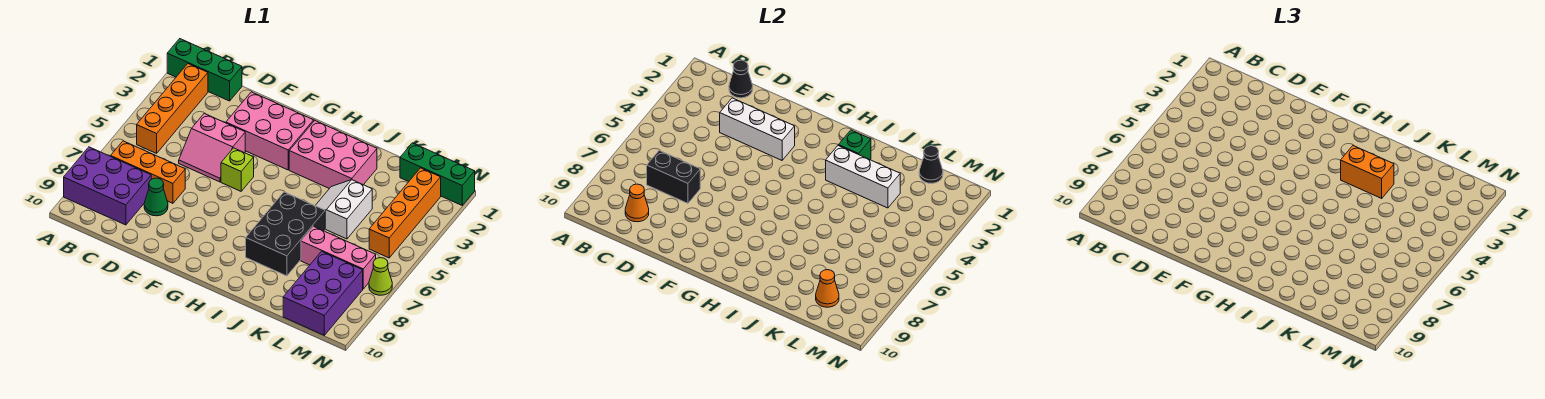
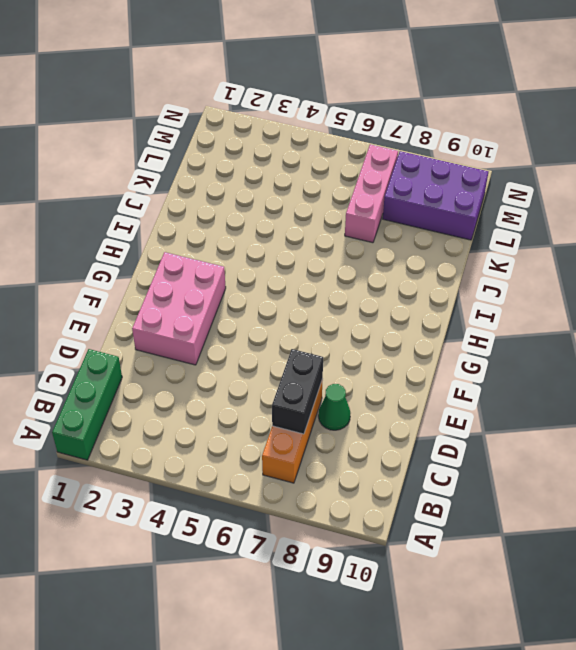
none -> purple brick A8:C9 level 1
none -> orange brick B2:B5 level 1
none -> pink slope D4:E5 level 1 top 4

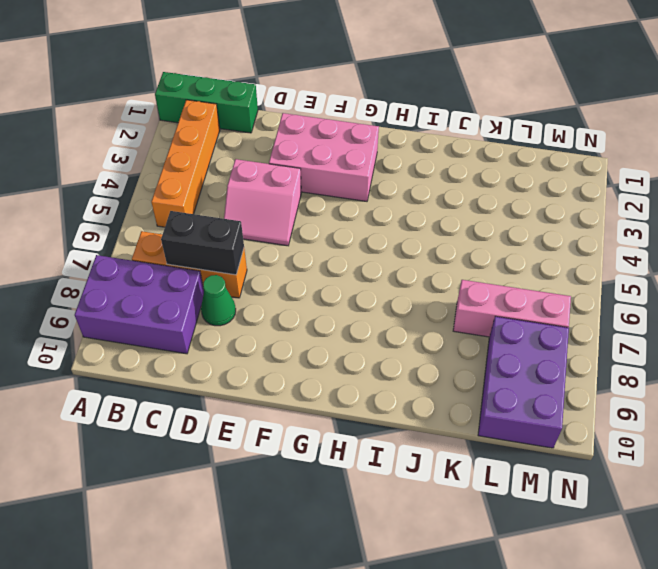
none -> lime brick F5 level 1
none -> pink brick H2:J3 level 1
none -> black brick I6:J8 level 1

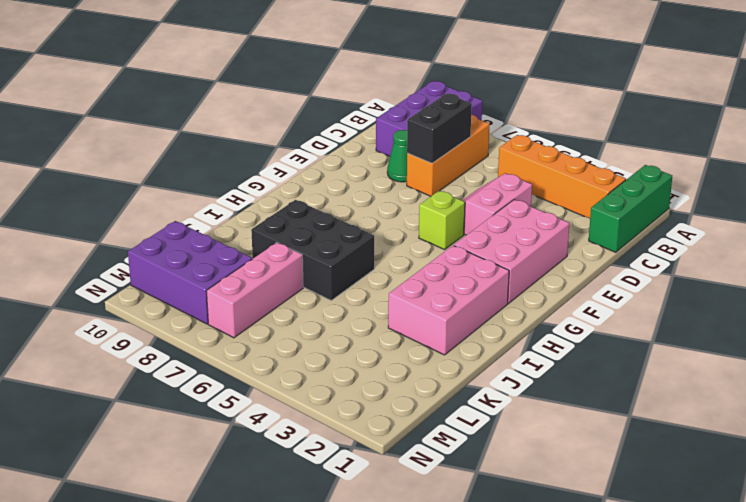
none -> white slope J4:K5 level 1 top K
none -> green brick L1:N1 level 1
none -> orange brick M2:M5 level 1

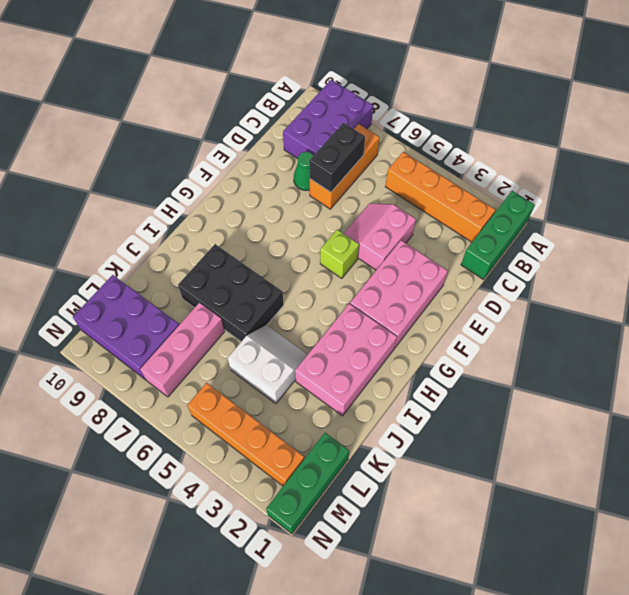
none -> lime cone N7 level 1
none -> black cone C1 level 2
none -> orange cone C9 level 2

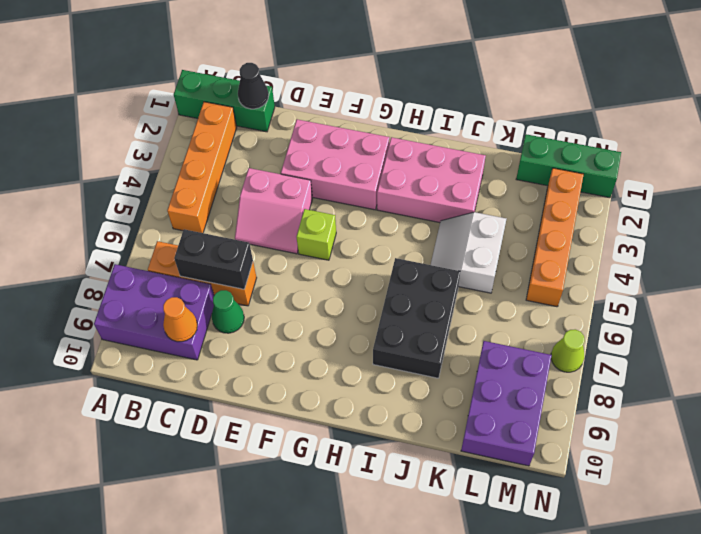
none -> pink brick K7:M7 level 1
none -> white brick D3:F3 level 2
none -> green brick I2 level 2

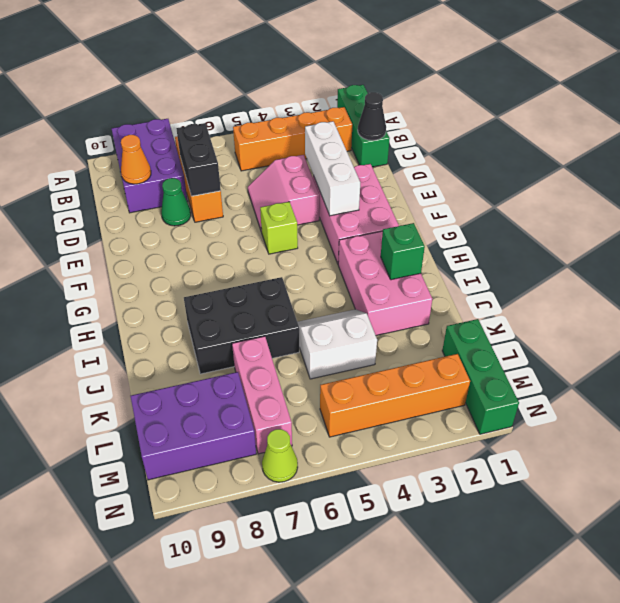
none -> white brick I3:K3 level 2
none -> black cone L1 level 2
none -> orange cone L9 level 2

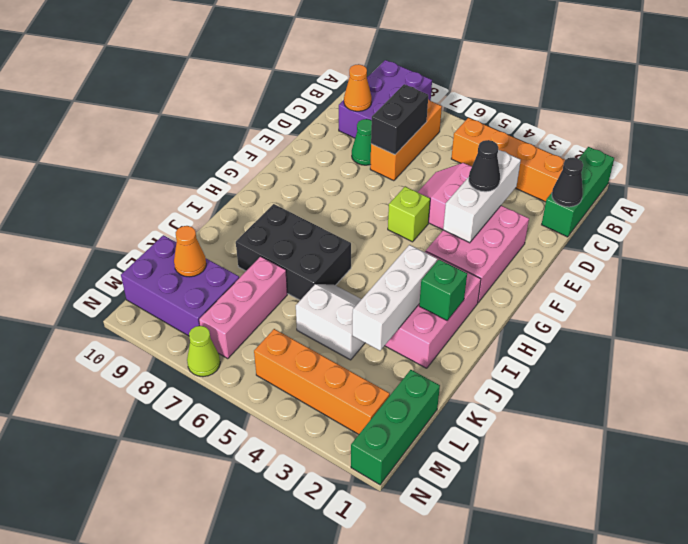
black cone E3 level 3 -> black cone L1 level 2
none -> orange brick I3:J3 level 3

